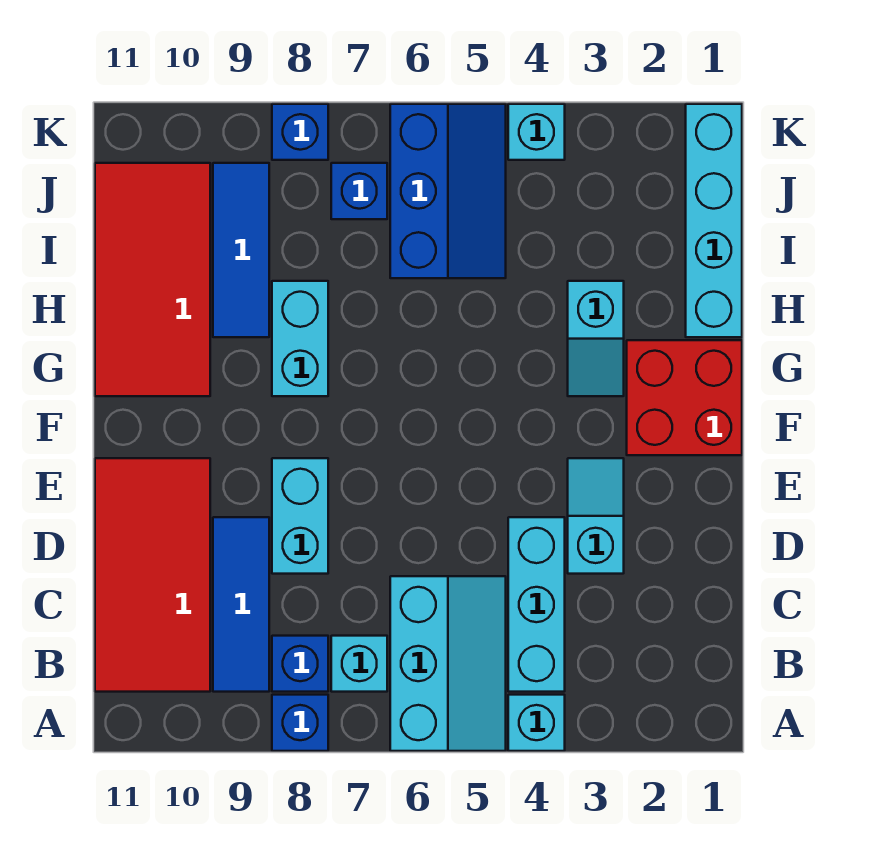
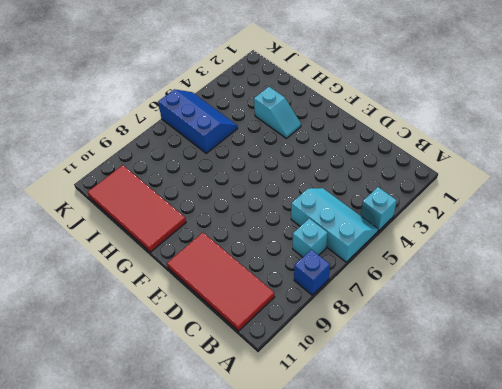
none -> cyan brick B4:D4 level 1
none -> blue brick B8 level 1
none -> blue tile B9:D9 level 1

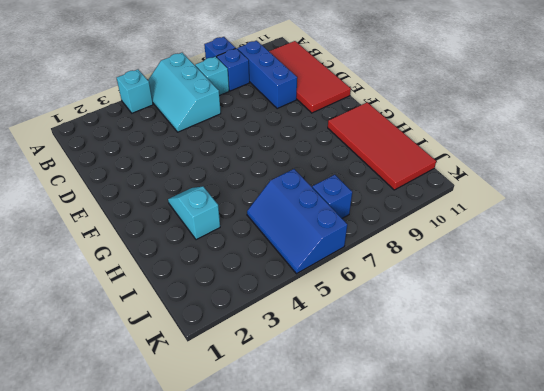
blue brick B9:D9 level 1 -> blue tile B9:D9 level 1
none -> cyan brick B4:D4 level 1
none -> cyan slope D3:E3 level 1 top D
none -> cyan brick D8:E8 level 1

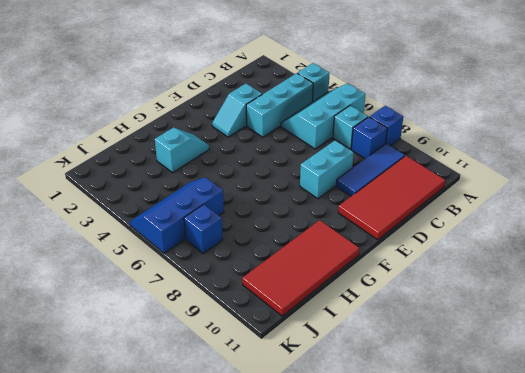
none -> red brick F1:G2 level 1
none -> cyan brick G8:H8 level 1
none -> cyan brick H1:K1 level 1

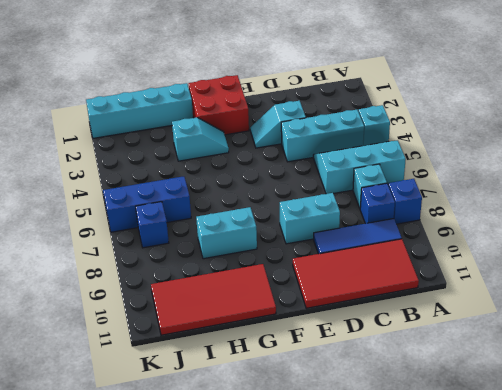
none -> blue tile H9:J9 level 1
none -> cyan brick K4 level 1
none -> blue brick K8 level 1

